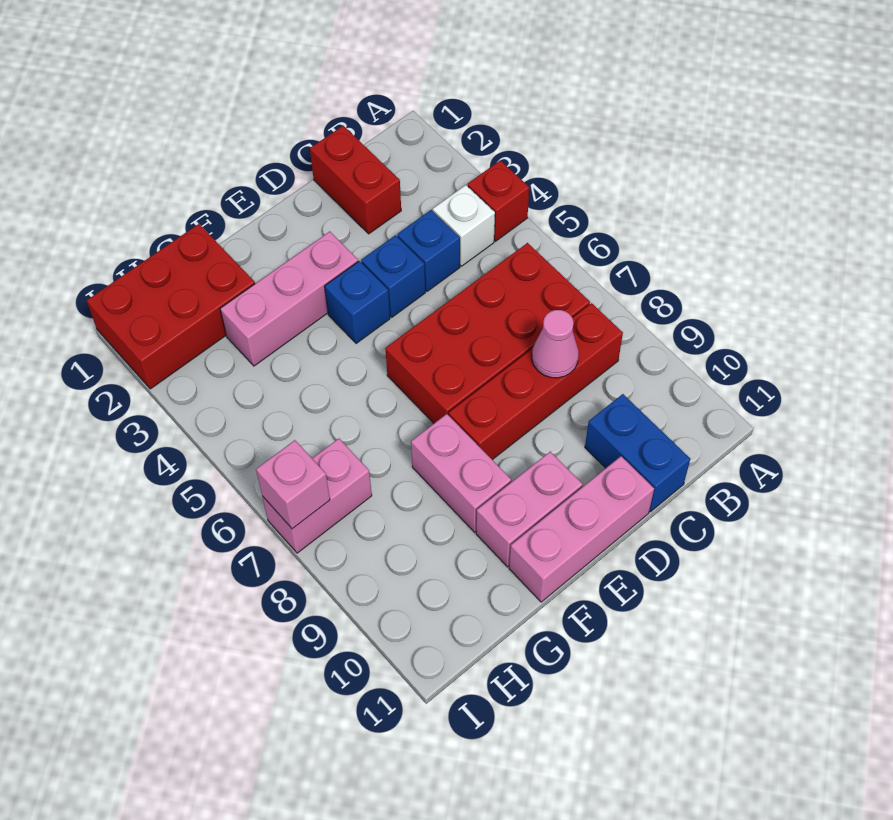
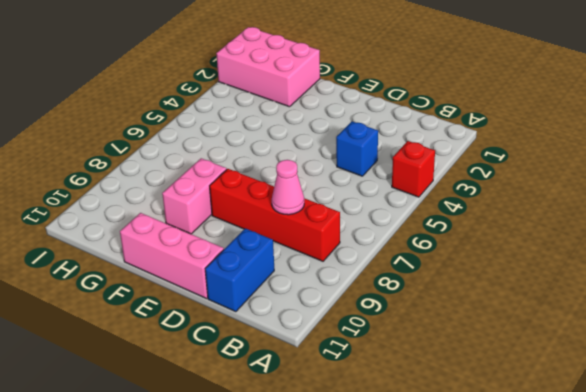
pink brick G1:I2 level 1 -> red brick G1:I2 level 1
none -> white brick B4 level 1
none -> red brick B6:E7 level 1
none -> red brick C1:C2 level 1

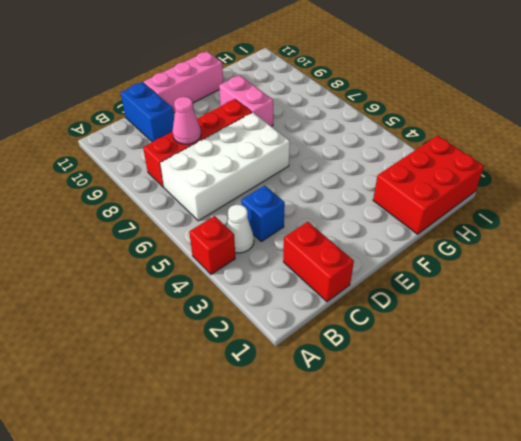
white cone B4 level 1 -> white brick B4 level 1
white brick B6:E7 level 1 -> red brick B6:E7 level 1
none -> blue brick D4 level 1
none -> pink brick E3:G3 level 1
none -> blue brick E4 level 1

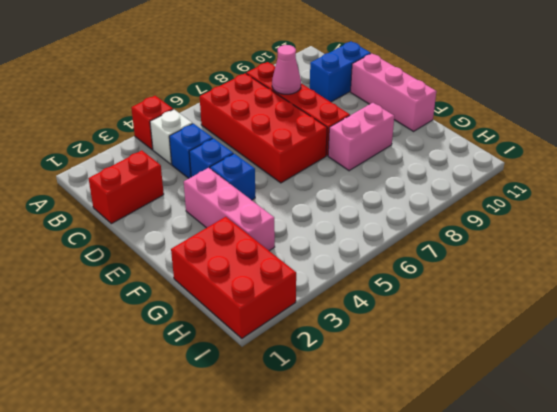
none -> pink brick E10:F10 level 1
none -> pink brick H7:I7 level 1
none -> pink brick I7 level 2

